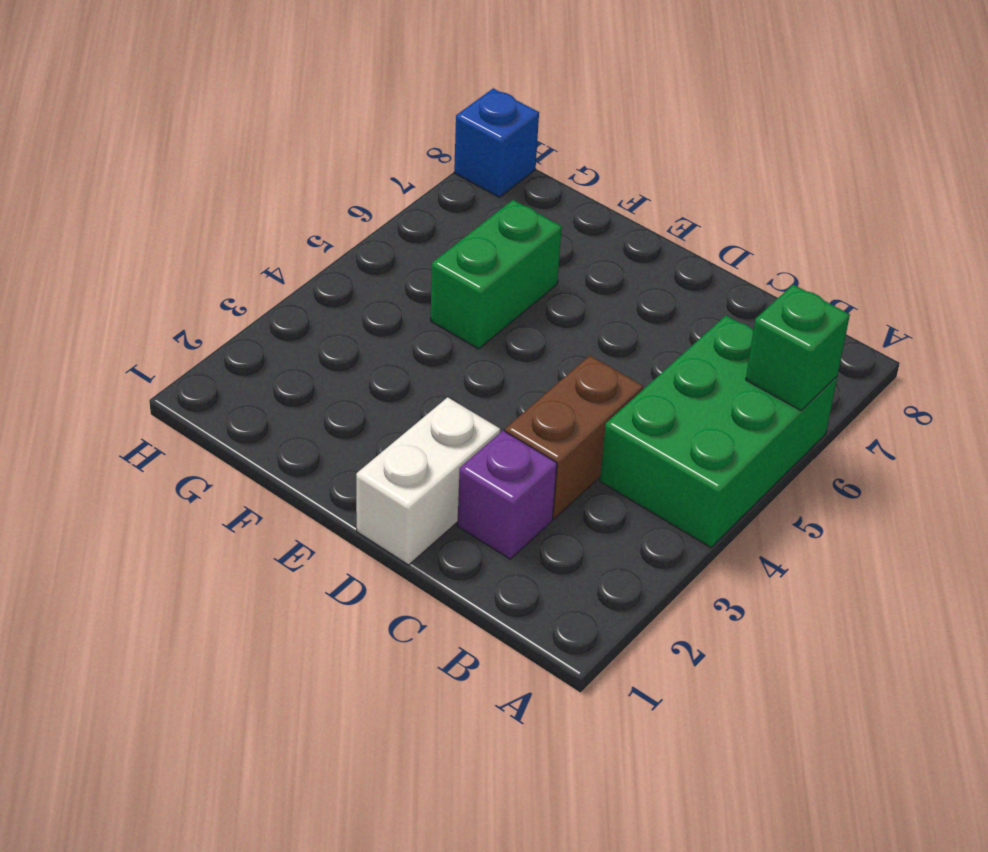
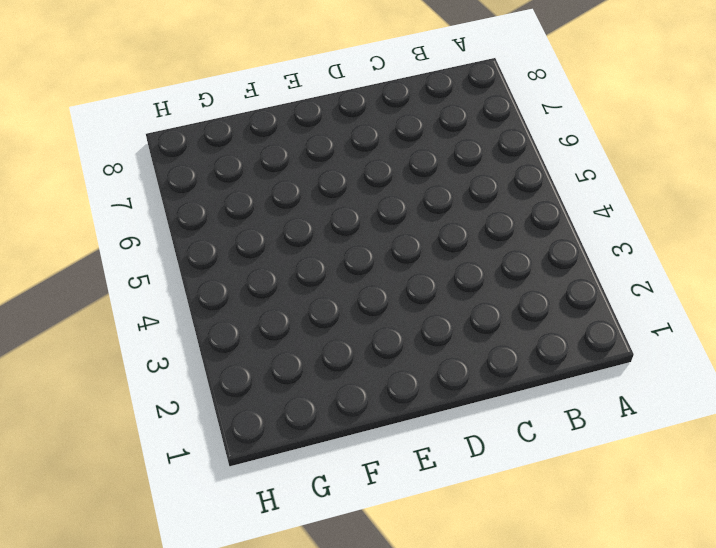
none -> green brick A4:B6 level 1
none -> purple brick C2 level 1

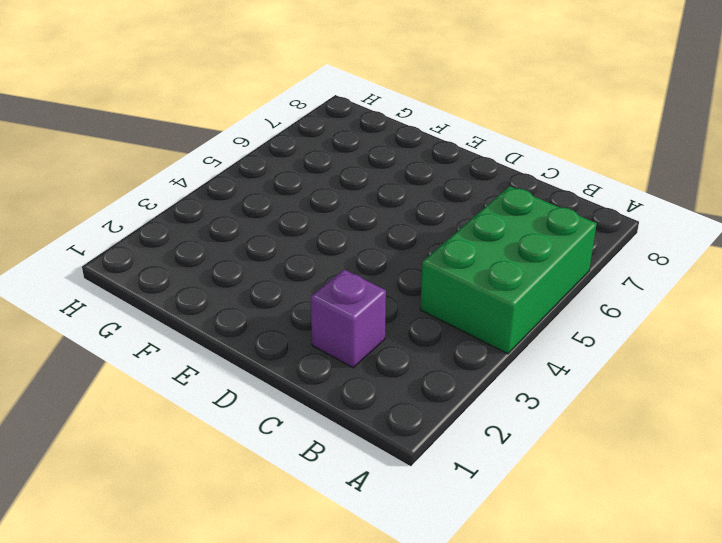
none -> brown brick C3:C4 level 1
none -> white brick D1:D2 level 1

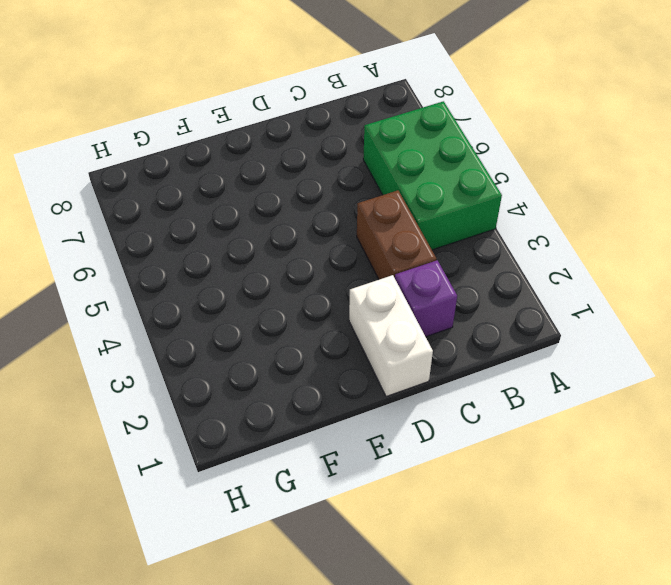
none -> green brick F5:F6 level 1
none -> blue brick H8 level 1

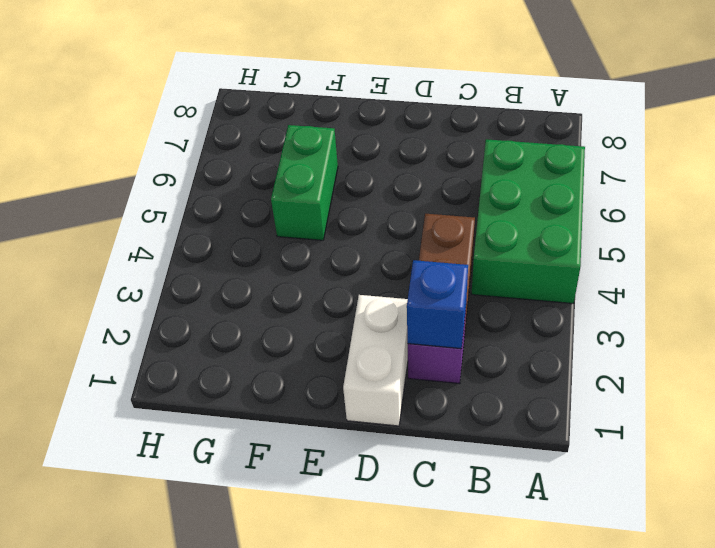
blue brick C2 level 2 -> blue brick H8 level 1
none -> green brick A6 level 2

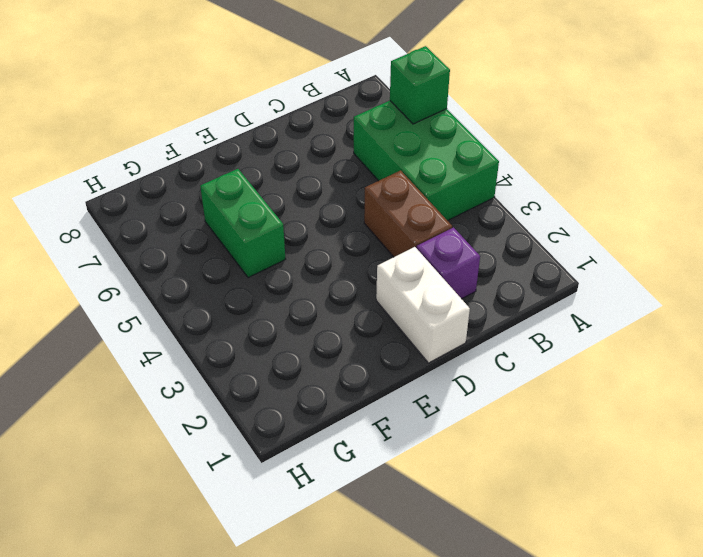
none -> blue brick H8 level 1

